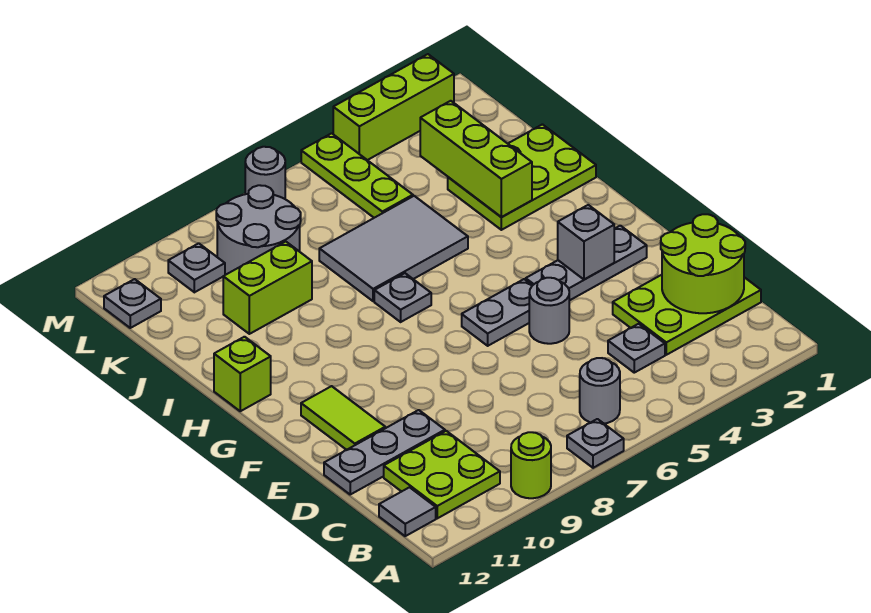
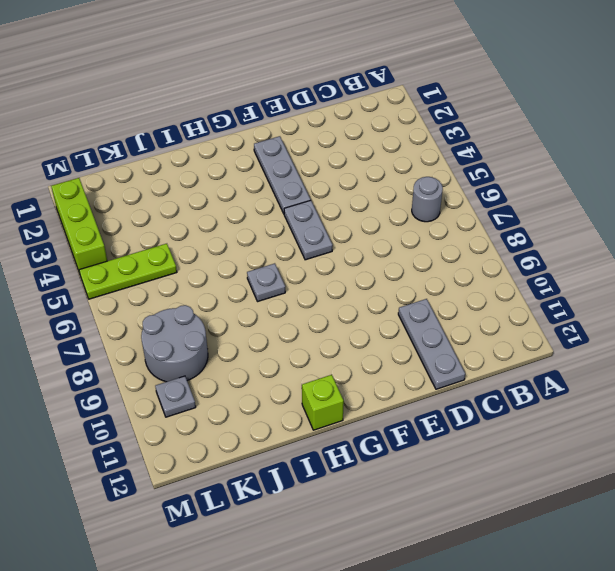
none -> grey plate A7 level 1
none -> lime round brick A9 level 1
none -> lime plate B10:C11 level 1

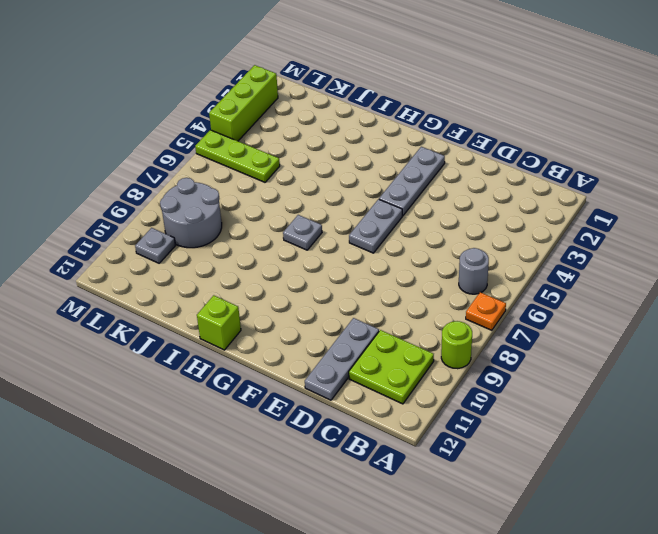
orange plate A7 level 1 -> grey plate A7 level 1
none -> grey tile B12 level 1
none -> lime plate C1:D3 level 1
none -> grey plate C4 level 1

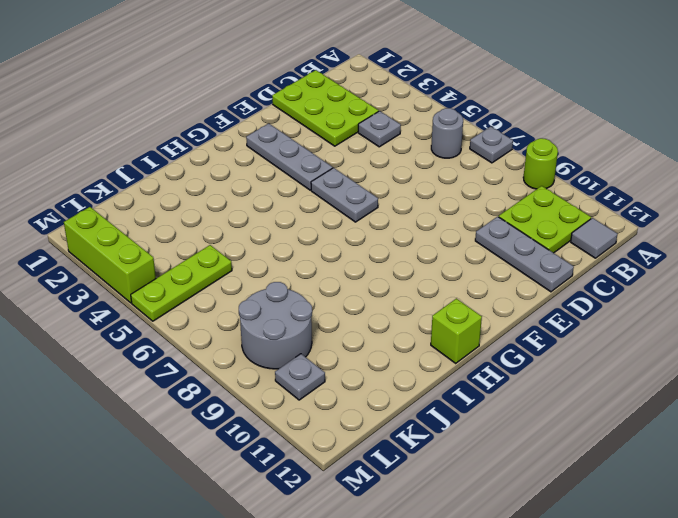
none -> grey round brick E5 level 1
none -> lime tile E11:F11 level 1
none -> grey plate H7 level 1

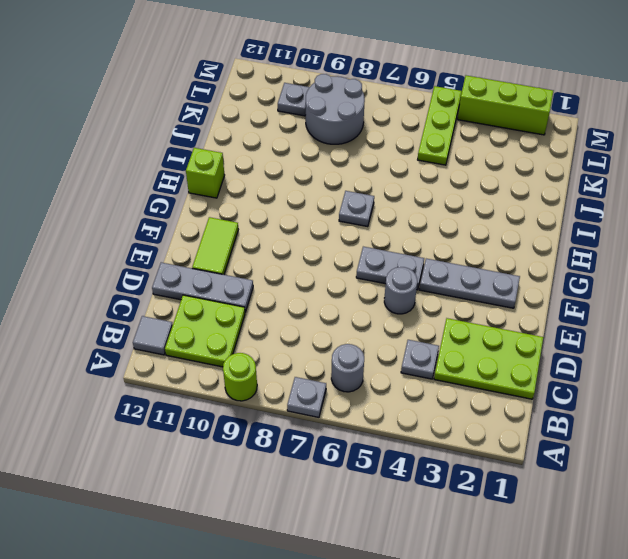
none -> lime plate I1:J3 level 1
none -> grey tile I5:J7 level 1
none -> lime brick J9:J10 level 1

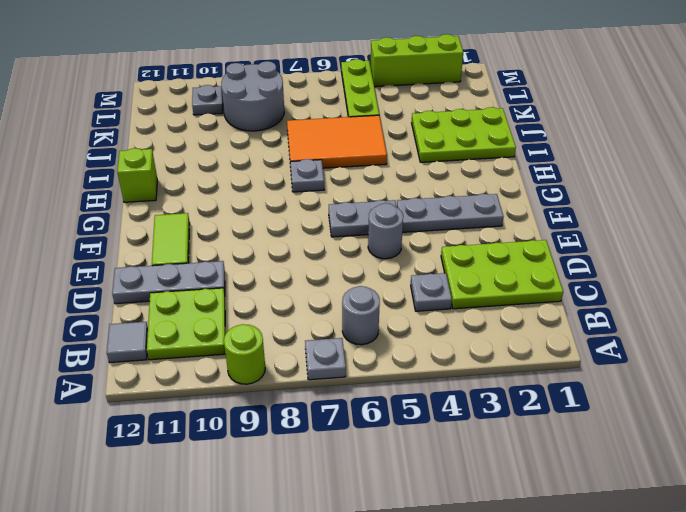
orange tile I5:J7 level 1 -> grey tile I5:J7 level 1
none -> lime brick J9:J10 level 1
none -> grey plate L12 level 1
none -> grey round brick M7 level 1

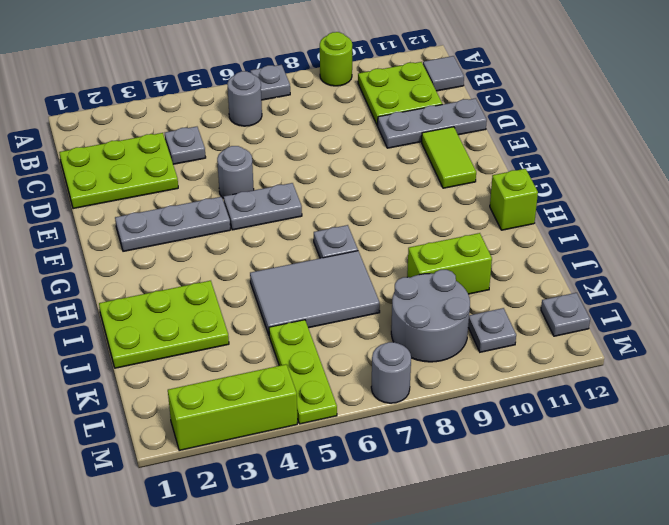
none -> lime round brick C1:D2 level 2
none -> grey brick F3 level 2
none -> lime brick I3:K3 level 2

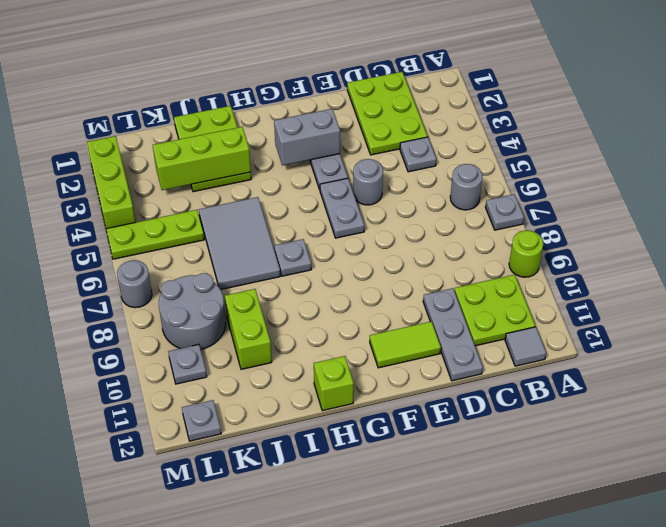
grey brick F3:G3 level 2 -> grey brick F3 level 2
none -> lime round brick C1:D2 level 2

